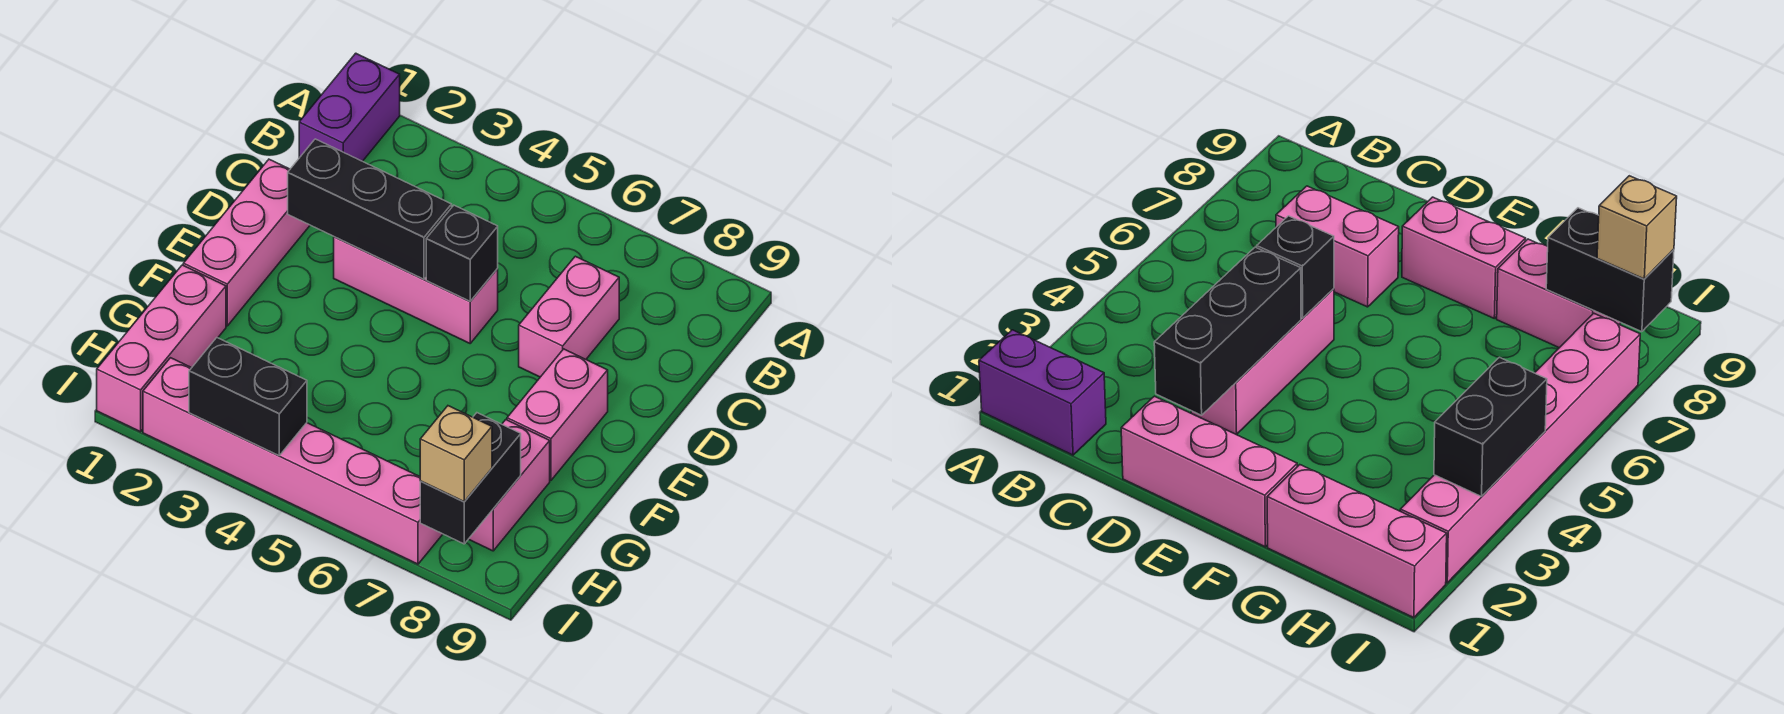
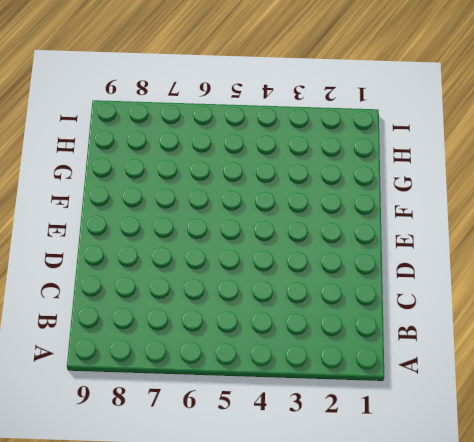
none -> purple brick A1:B1 level 1
none -> pink brick C7:D7 level 1
none -> pink brick D1:F1 level 1

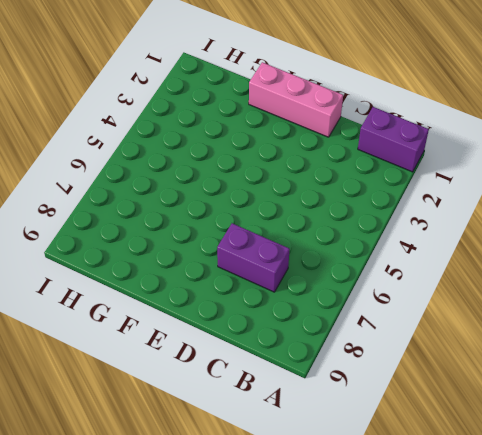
purple brick C7:D7 level 1 -> pink brick C7:D7 level 1
none -> pink brick D3:D5 level 1
none -> pink brick E8:F8 level 1
none -> pink brick G1:I1 level 1

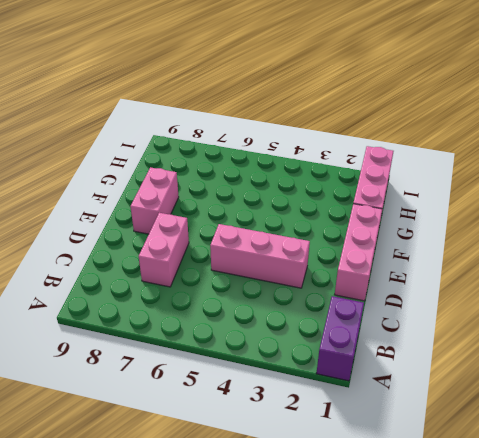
none -> pink brick G8:H8 level 1
none -> pink brick I2:I7 level 1
none -> black brick D2:D4 level 2

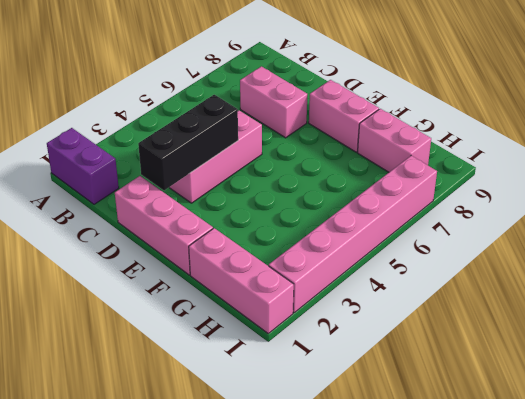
none -> black brick D5 level 2
none -> black brick H8:I8 level 2
none -> black brick I3:I4 level 2

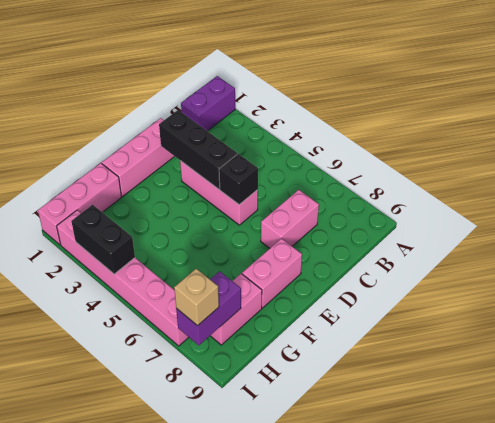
purple brick H8:I8 level 2 -> black brick H8:I8 level 2

